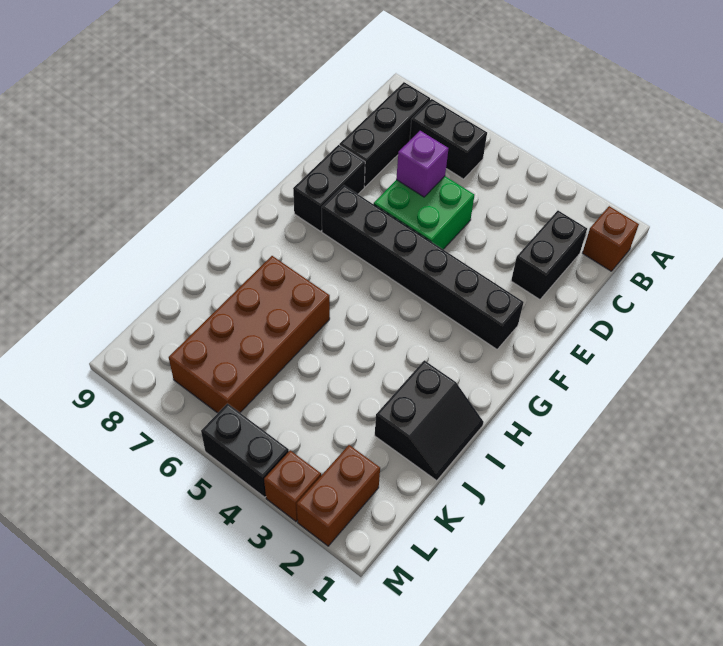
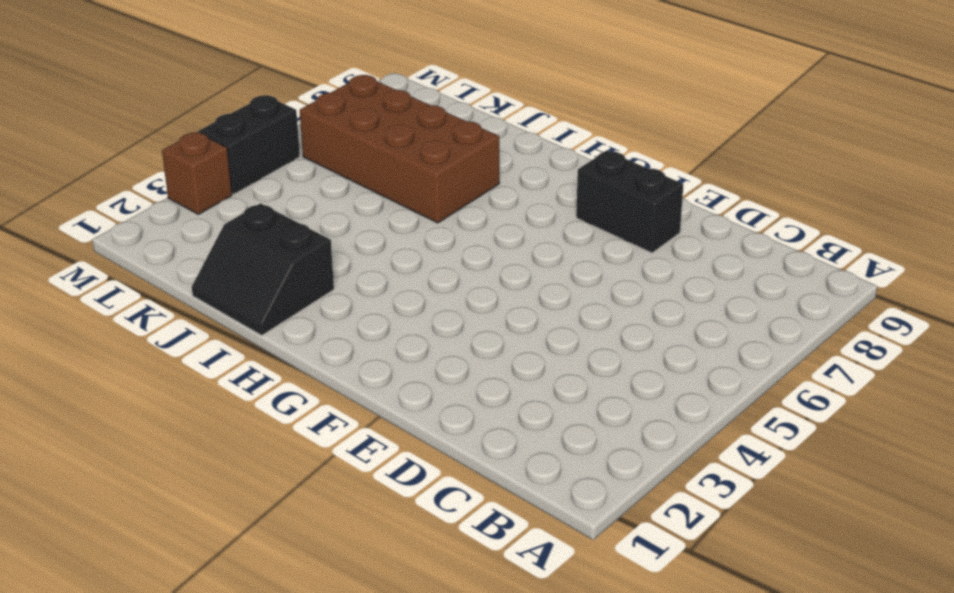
none -> brown brick B1 level 1
none -> black brick B6:B7 level 1
none -> black brick B8:D8 level 1

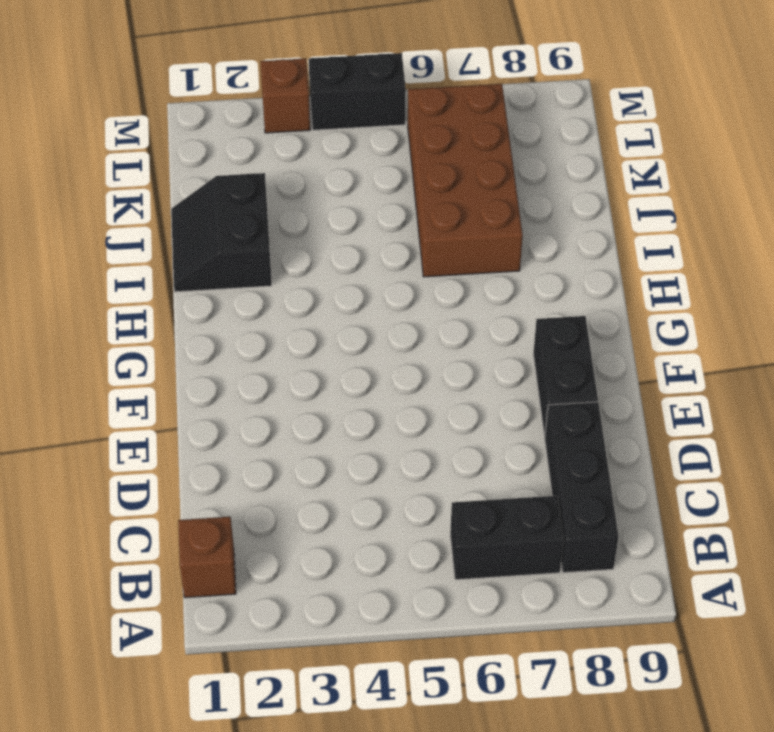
none -> black brick C2:D2 level 1
none -> green brick D5:E6 level 1
none -> black brick F2:F7 level 1

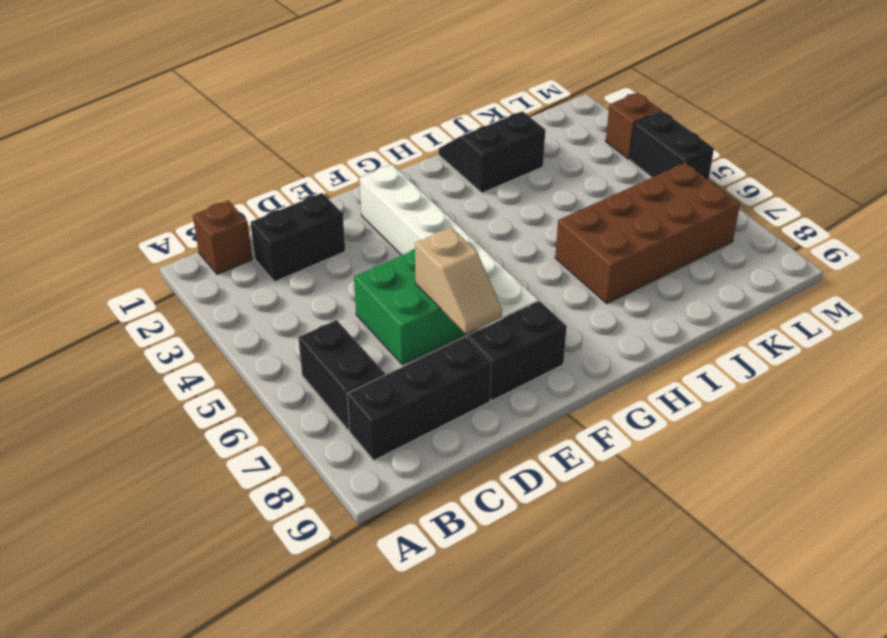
tan slope E6:E7 level 2 top 6 -> none
white brick F2:F7 level 1 -> black brick F2:F7 level 1
none -> brown brick L2:M2 level 1
none -> purple brick D6 level 2

